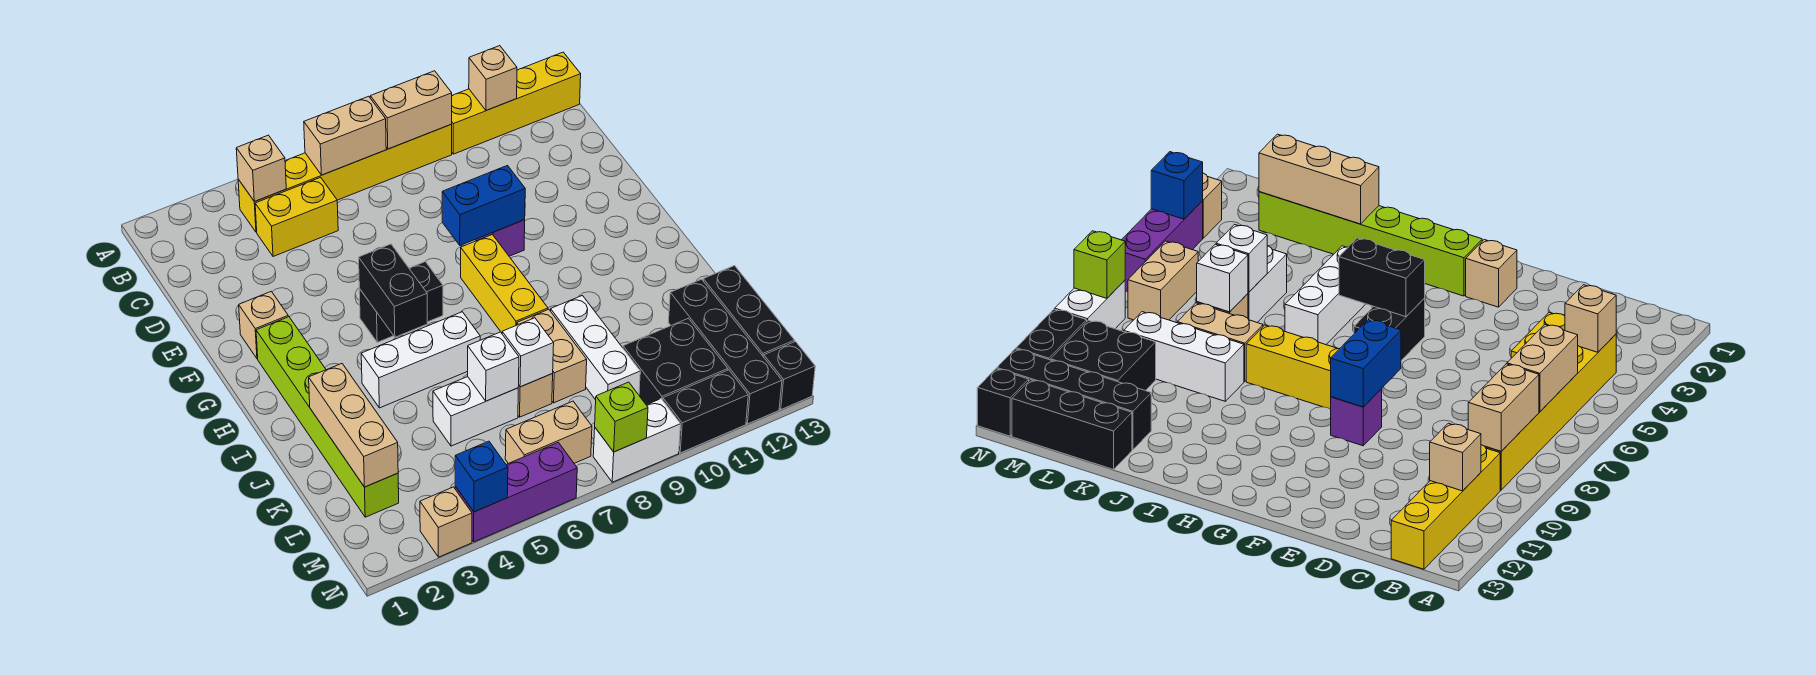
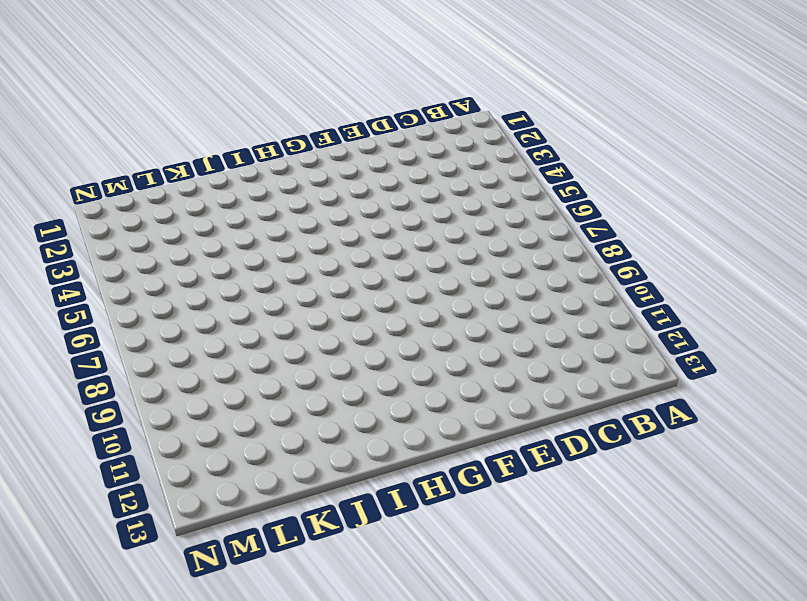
none -> yellow brick B4:B9 level 1
none -> yellow brick B10:B13 level 1
none -> yellow brick C4:C5 level 1
none -> tan brick F2 level 1

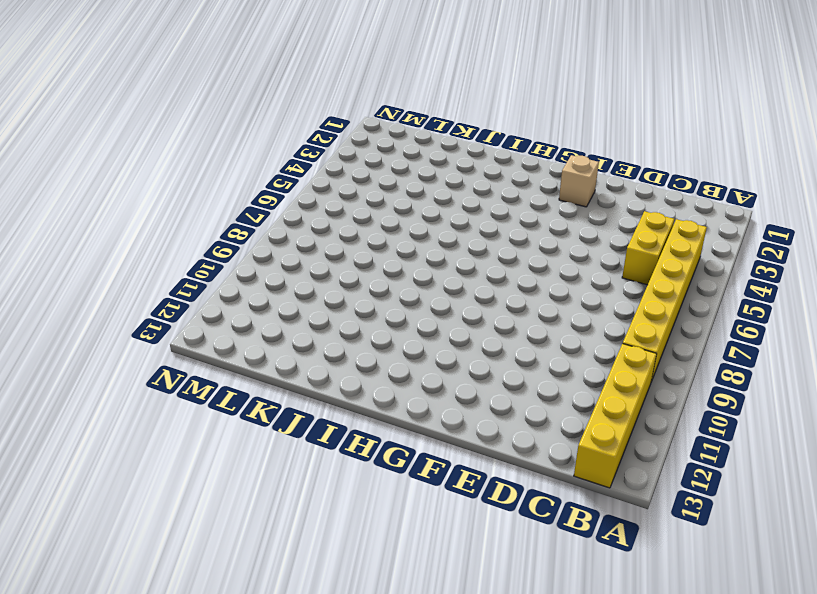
none -> purple brick F9 level 1
none -> lime brick G2:L2 level 1
none -> black brick G5:G6 level 1
none -> yellow brick G8:I8 level 1

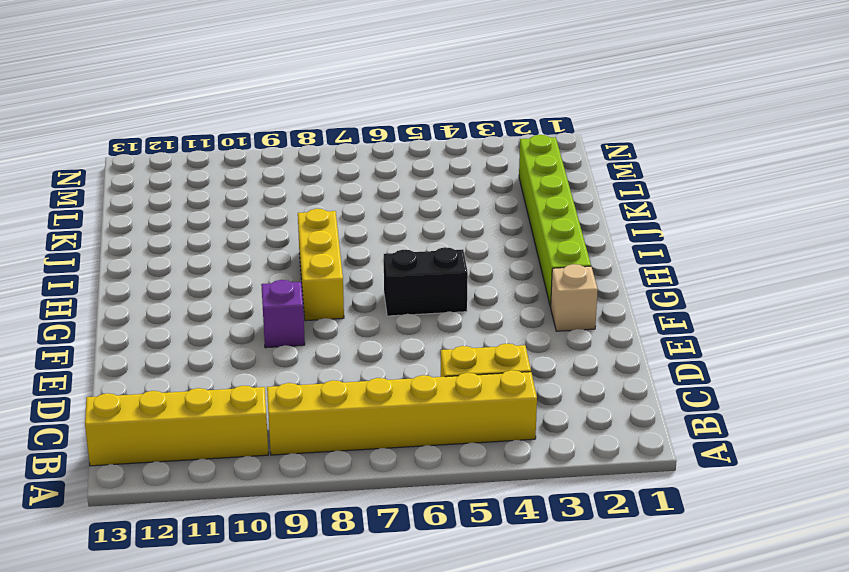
none -> white brick I4:I6 level 1
none -> tan brick J8:K8 level 1
none -> white brick J9:L9 level 1
none -> white brick K5:K6 level 1

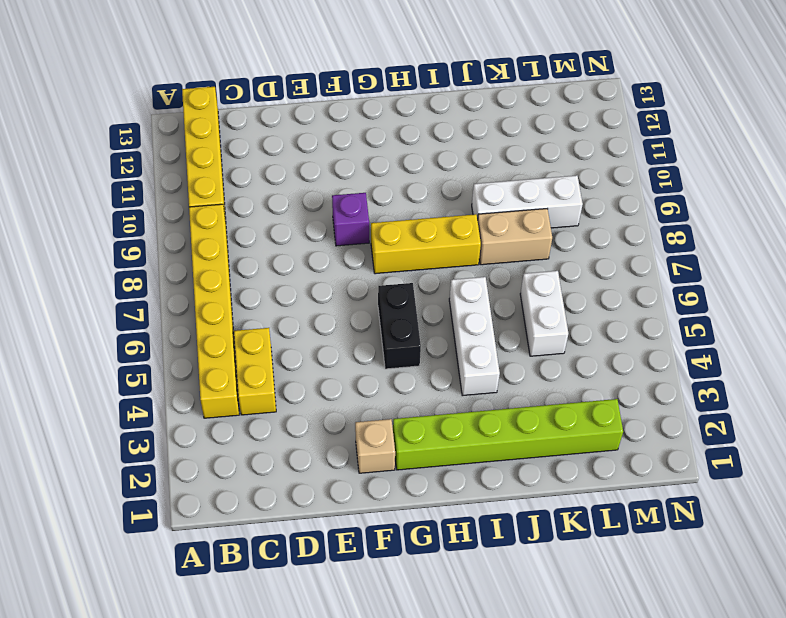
none -> tan brick K7 level 1
none -> black brick K12:N12 level 1
none -> black brick K13:M13 level 1
none -> black brick L10:M11 level 1

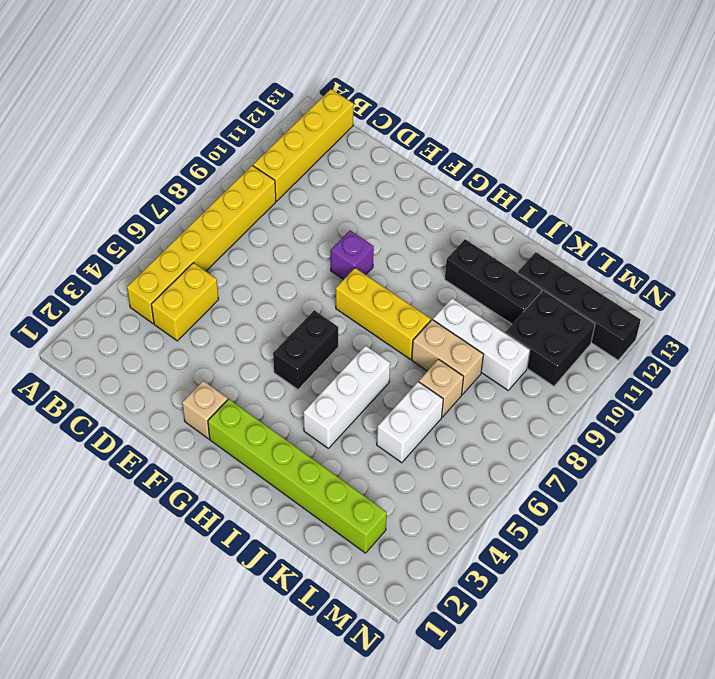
black brick I11:K11 level 1 -> black brick K13:M13 level 1
none -> tan brick M6:M7 level 1
none -> tan brick N3 level 1
none -> purple brick N4:N6 level 1
none -> white brick N8:N9 level 1

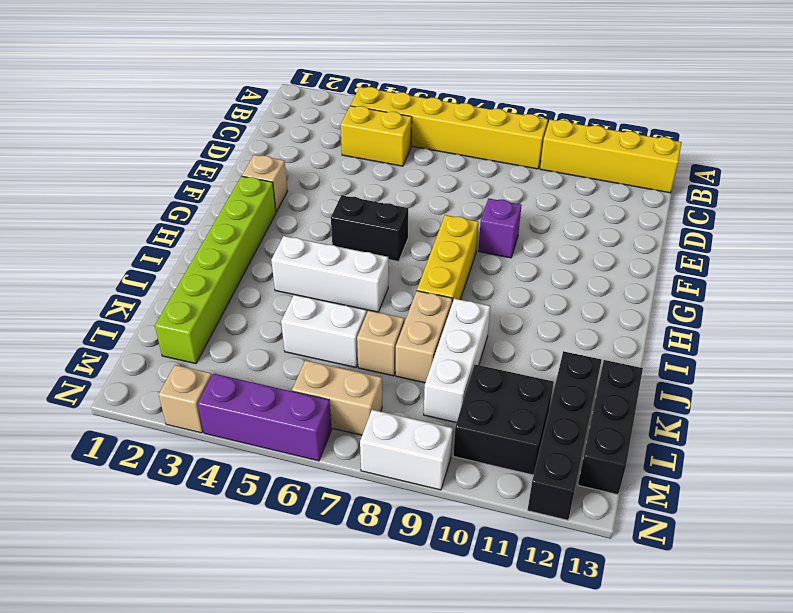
none -> black brick N10:N11 level 1
none -> black brick N13 level 1
none -> tan brick B4 level 2
none -> tan brick B6:B7 level 2

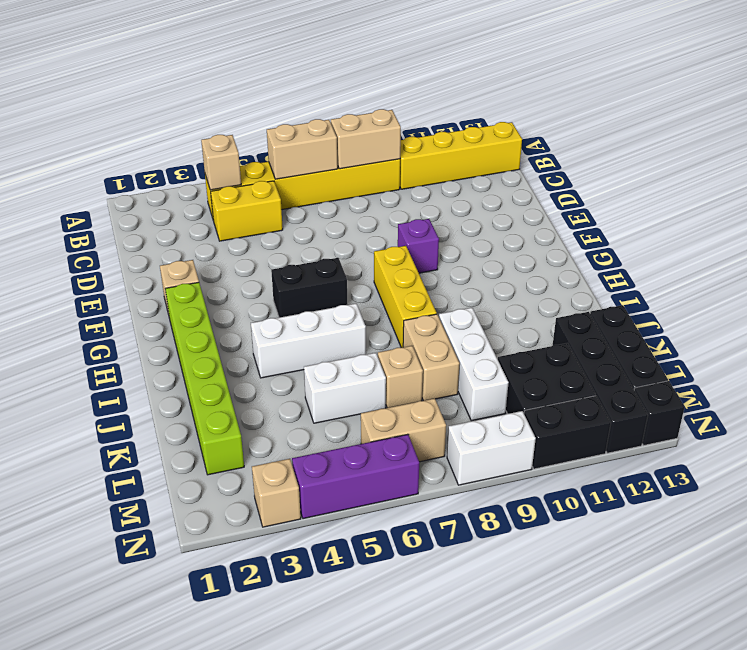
none -> tan brick B11 level 2
none -> blue brick F8:F9 level 2
none -> black brick G5:H5 level 2
none -> tan brick J2:L2 level 2

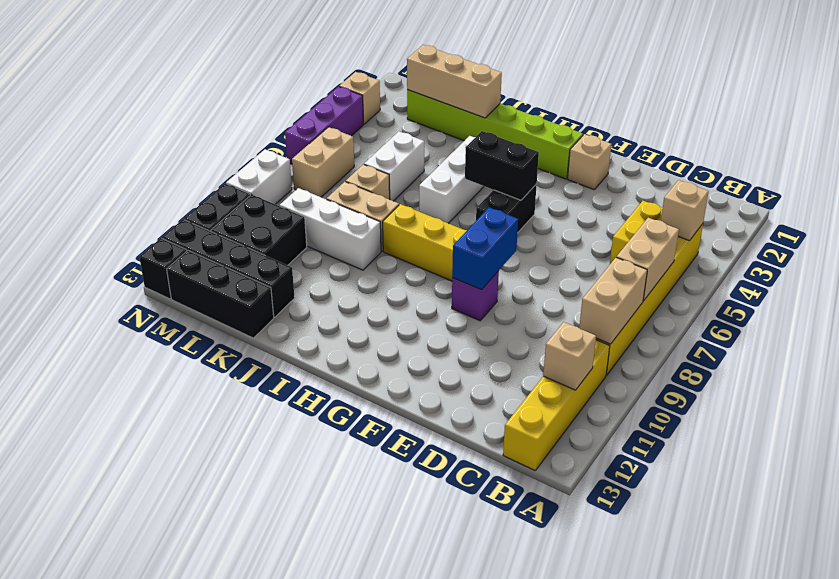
none -> white brick K6 level 2
none -> white brick K7 level 2
none -> blue brick N4 level 2
none -> lime brick N8 level 2

